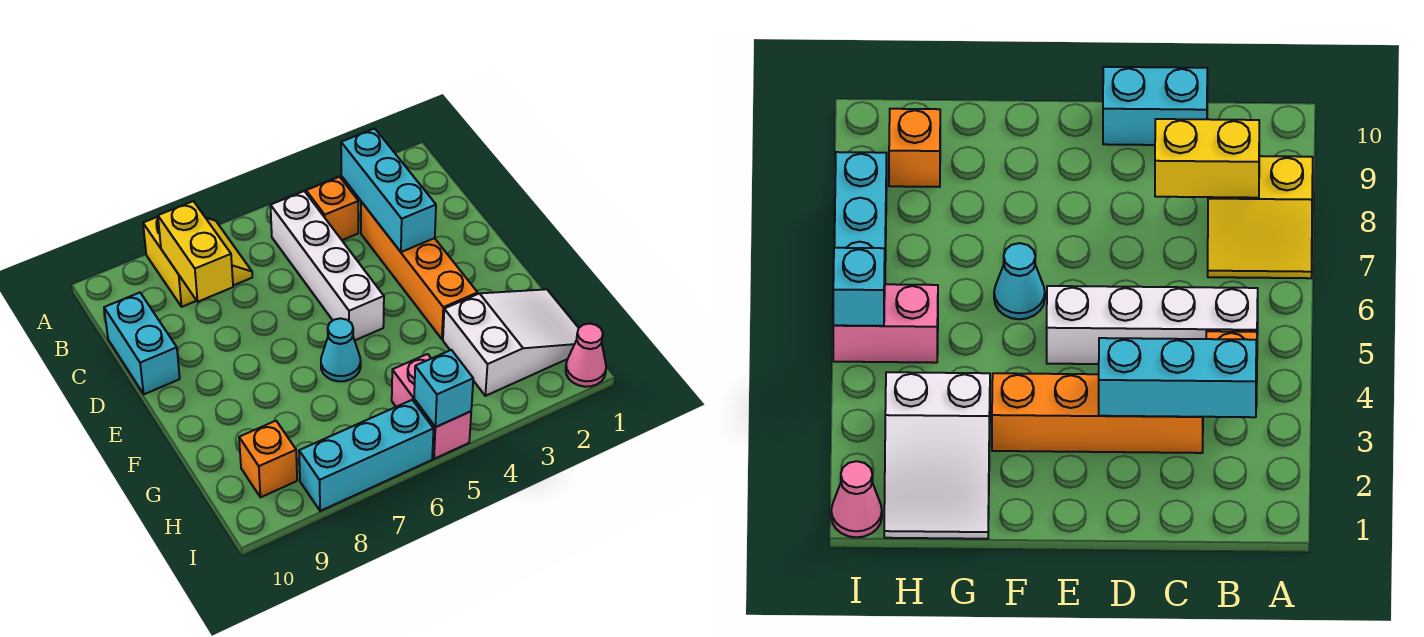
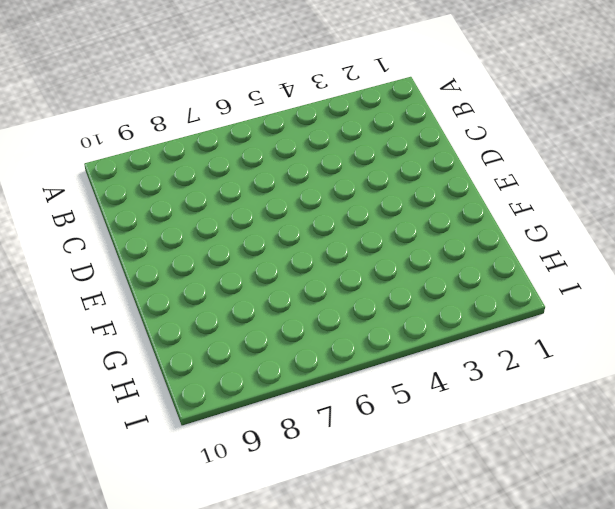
none -> yellow slope A7:B8 level 1 top 8
none -> orange brick B4 level 1
none -> white brick B5:E5 level 1

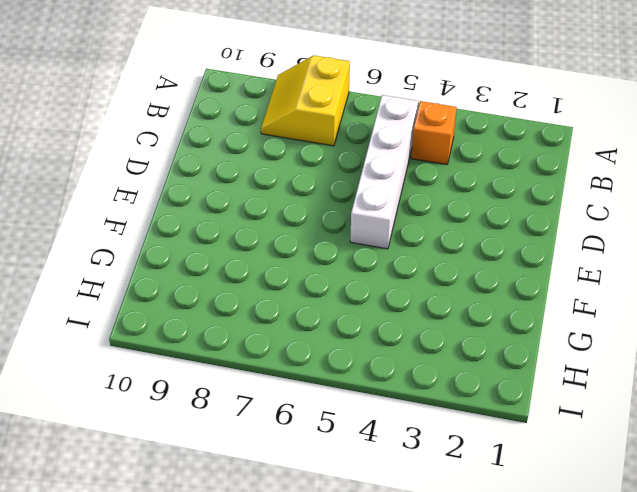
yellow slope A7:B8 level 1 top 7 -> yellow slope A7:B8 level 1 top 8
none -> orange brick C3:F3 level 1
none -> cyan brick C10:D10 level 1
none -> cyan cone F6 level 1

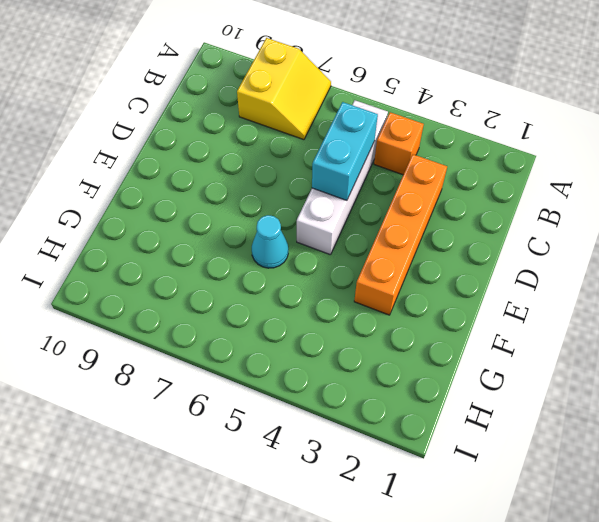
cyan brick C5:D5 level 2 -> cyan brick C10:D10 level 1
none -> white slope G1:H3 level 1 top 3
none -> pink brick H5:I5 level 1
none -> orange brick H9 level 1

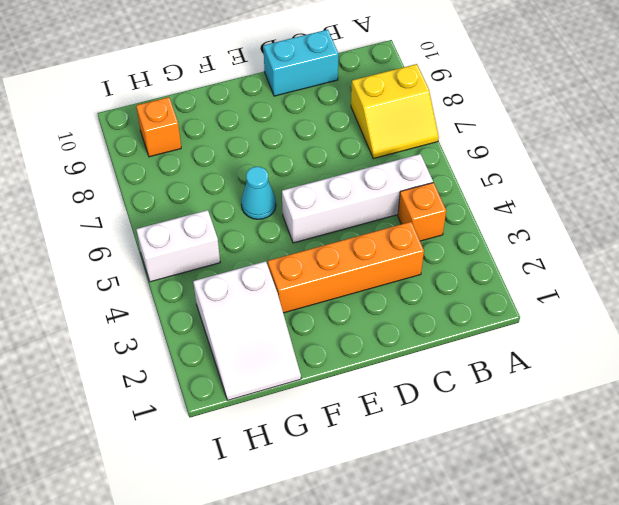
white brick H5:I5 level 1 -> pink brick H5:I5 level 1
none -> pink cone I1 level 1
none -> cyan brick I6:I8 level 1
none -> cyan brick B3:D3 level 2

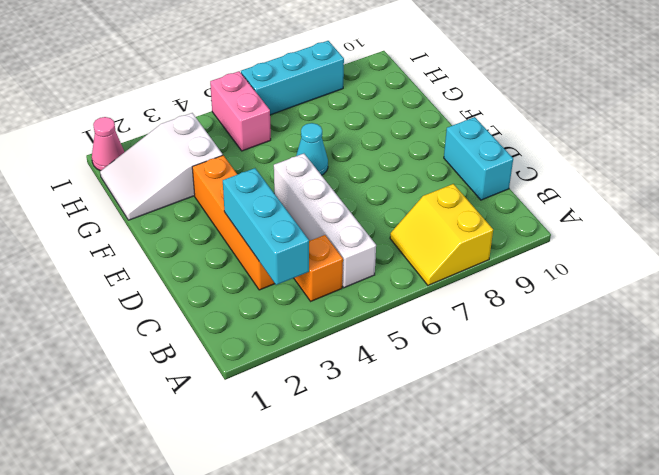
none -> orange brick H9 level 1
none -> yellow brick B8:C8 level 2
none -> cyan brick I5 level 2

